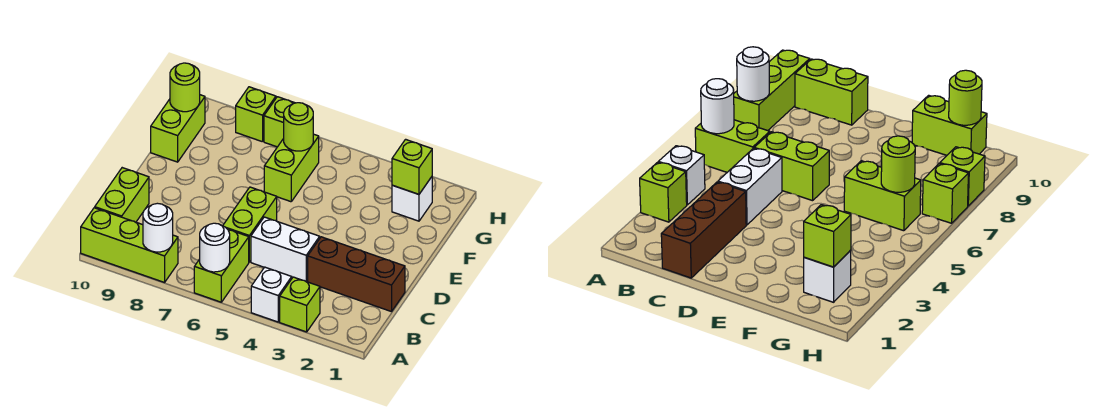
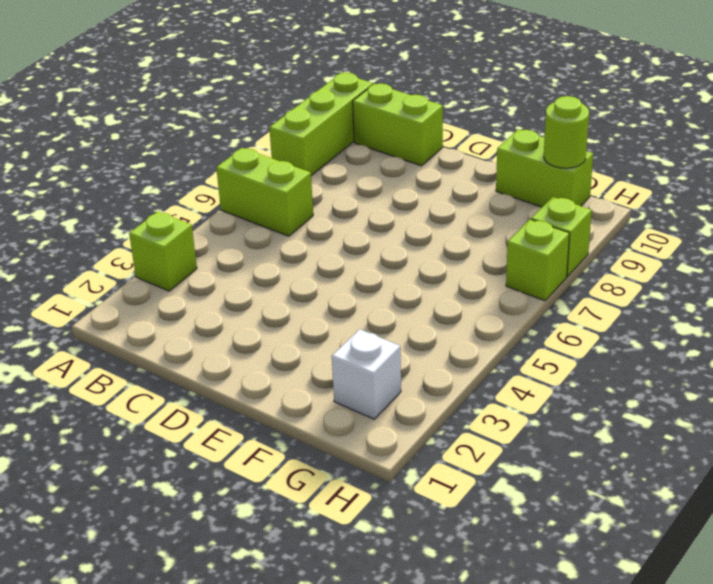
none -> white brick A4 level 1
none -> brown brick C1:C3 level 1
none -> white brick C4:C5 level 1

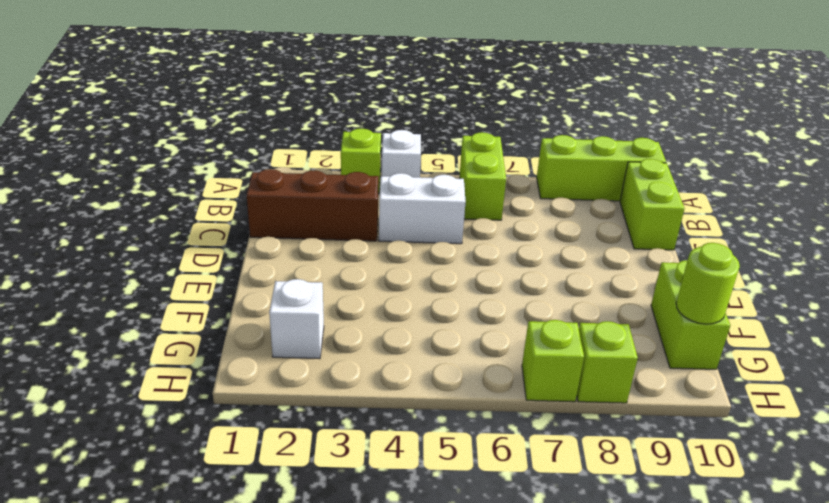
none -> lime brick C6:D6 level 1
none -> lime brick F6:G6 level 1
none -> white round brick A6 level 2

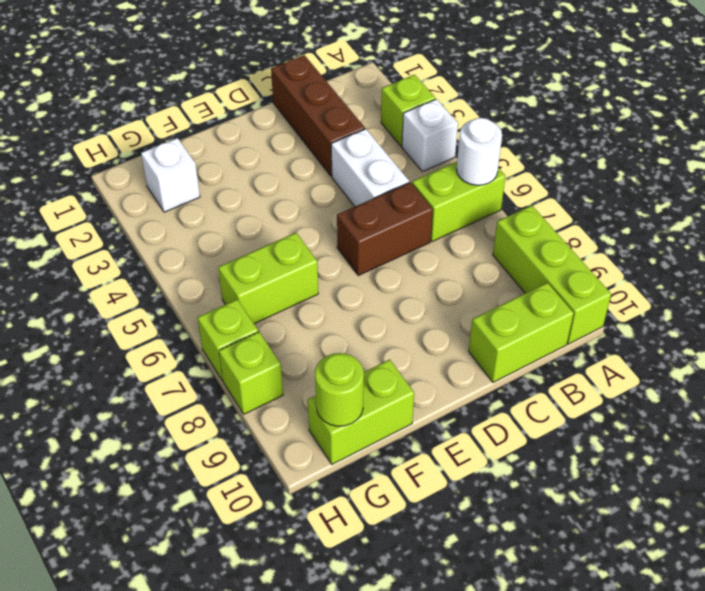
brown brick C6:D6 level 1 -> lime brick C6:D6 level 1
none -> white round brick A8 level 2
none -> lime brick G2 level 2
none -> lime round brick G6 level 2

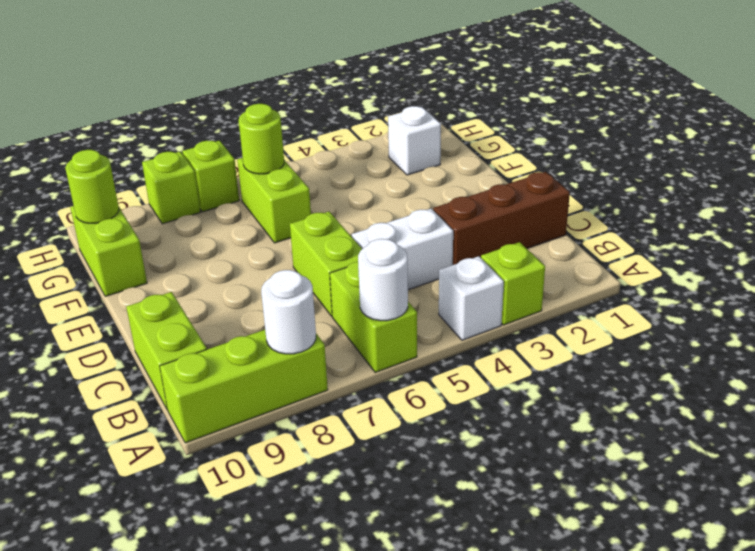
none -> lime brick G2 level 2

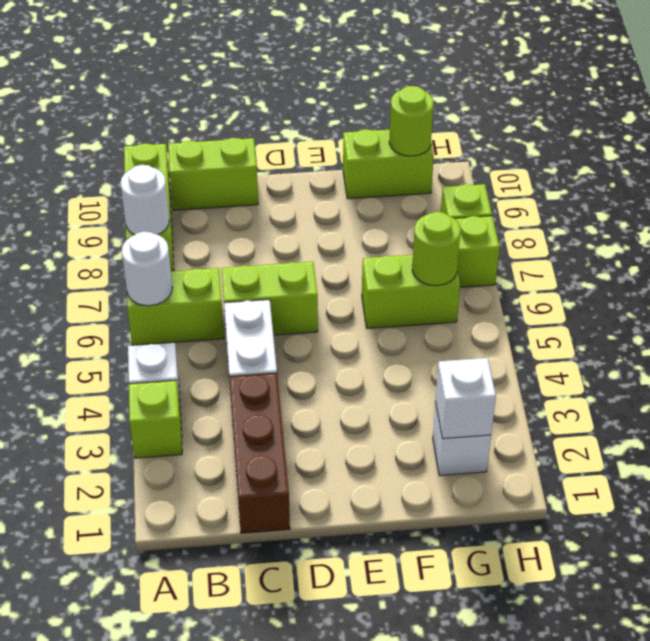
white brick G2 level 2 -> lime brick G2 level 2

